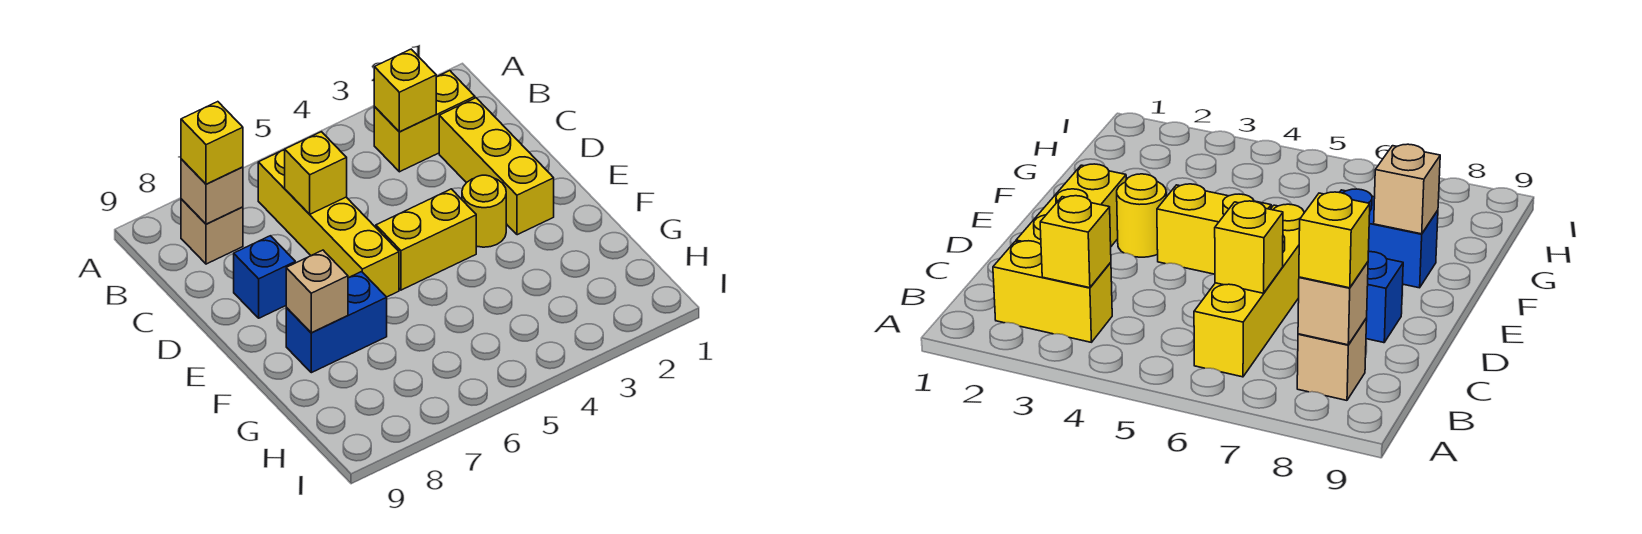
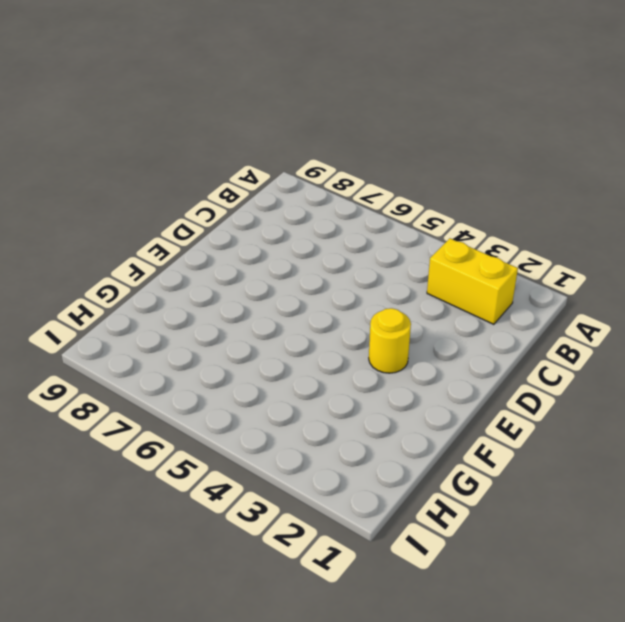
none -> yellow brick B6:E6 level 1
none -> tan brick B8 level 1
none -> yellow brick C2:E2 level 1

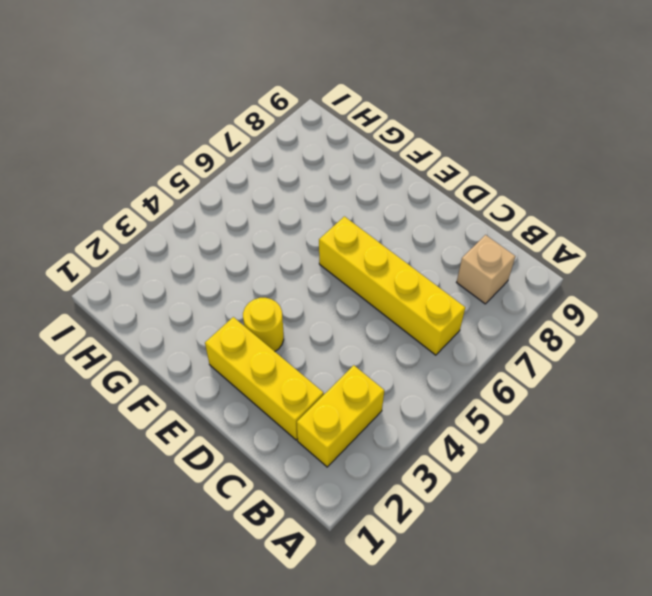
none -> blue brick D8 level 1
none -> yellow brick E4:E5 level 1
none -> blue brick F7:F8 level 1

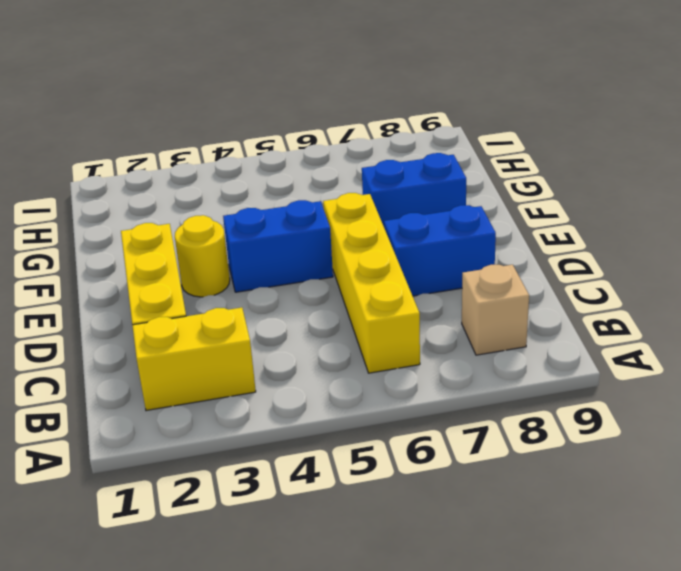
blue brick D7:D8 level 1 -> blue brick D8 level 1
blue brick E4:E5 level 1 -> yellow brick E4:E5 level 1
none -> yellow brick B3 level 2
none -> tan brick B8 level 2
none -> yellow brick C6 level 2

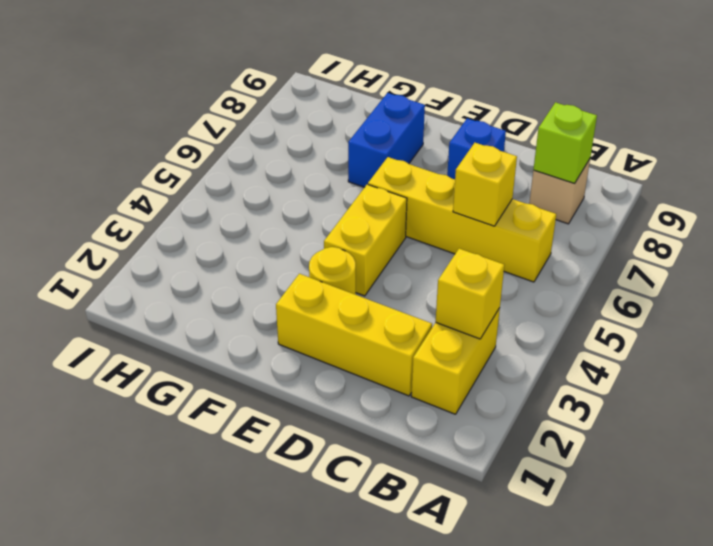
lime brick B8 level 2 -> tan brick B8 level 2
none -> tan brick F8 level 2
none -> yellow brick B8 level 3

